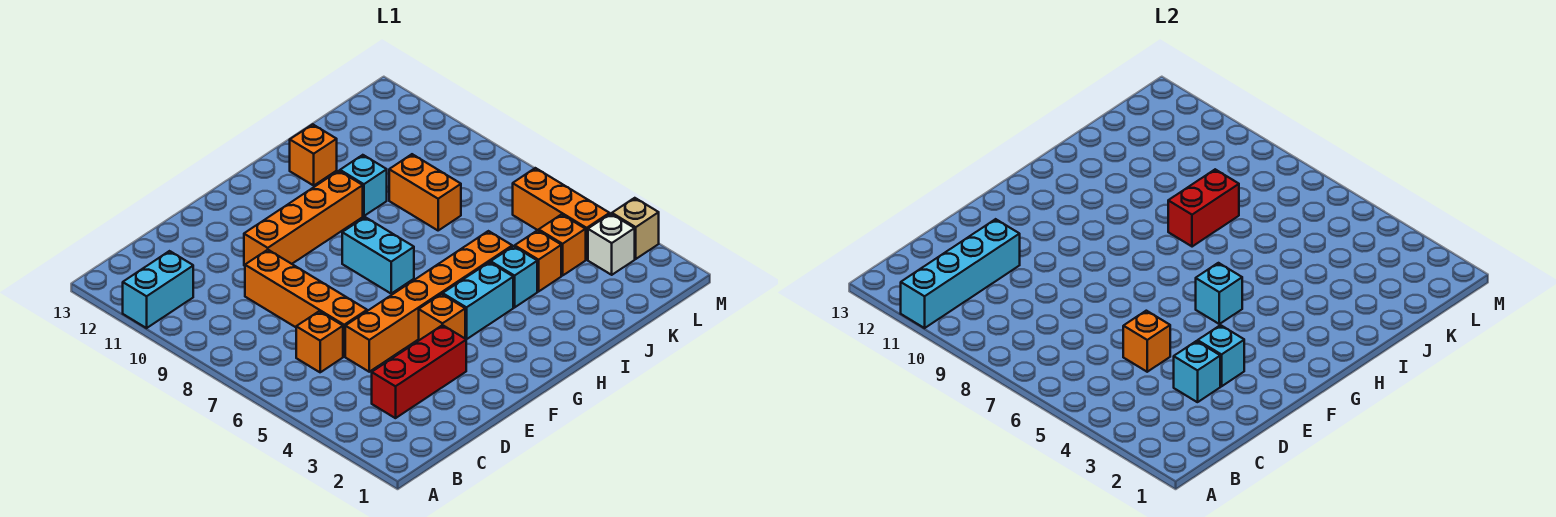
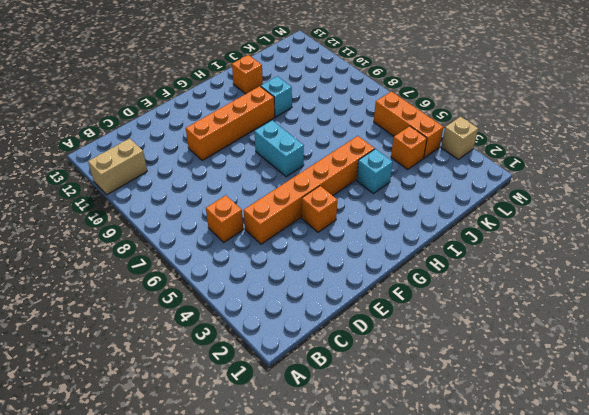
tan brick A11:B11 level 1 -> cyan brick A11:B11 level 1
none -> red brick C3:E3 level 1
none -> orange brick D6:D9 level 1
none -> cyan brick G4:H4 level 1

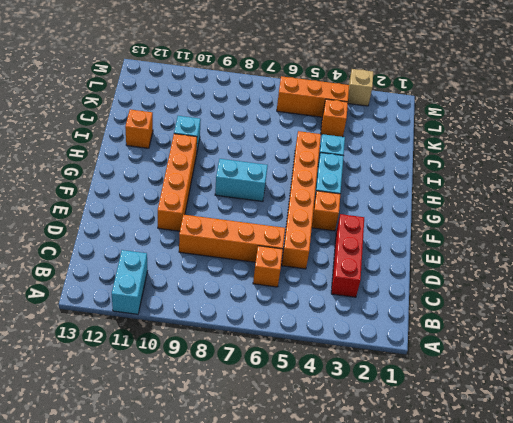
none -> orange brick J4 level 1
none -> orange brick J8:J9 level 1
none -> white brick L3 level 1

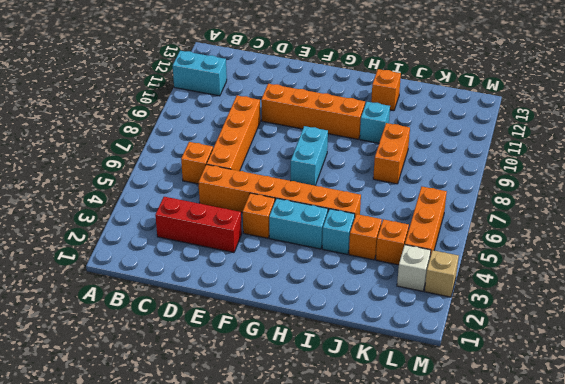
none -> cyan brick A11:D11 level 2
none -> cyan brick D3 level 2
none -> orange brick D5 level 2

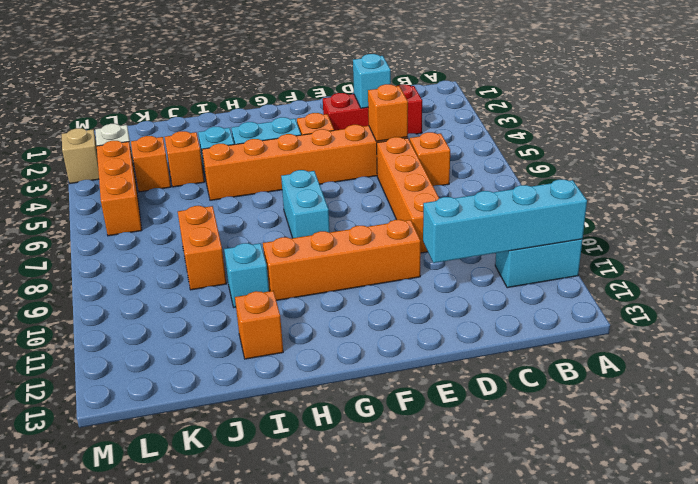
none -> cyan brick E3 level 2
none -> cyan brick G5 level 2
none -> red brick I8:J8 level 2

